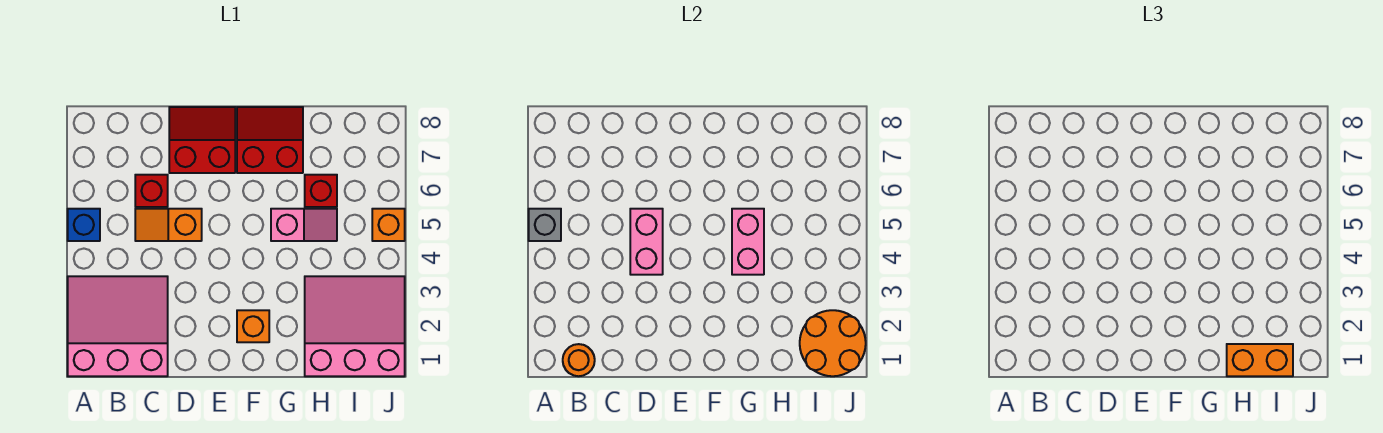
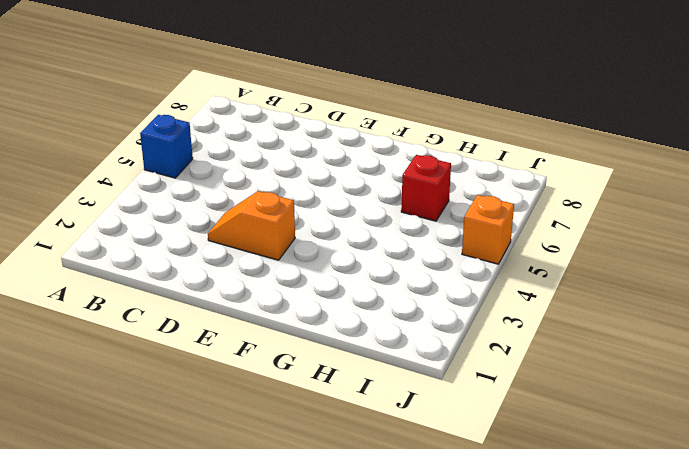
orange slope D3:E3 level 1 top E -> orange slope C5:D5 level 1 top D
none -> pink slope A1:C3 level 1 top 1
none -> red brick C6 level 1
none -> red slope D7:E8 level 1 top 7

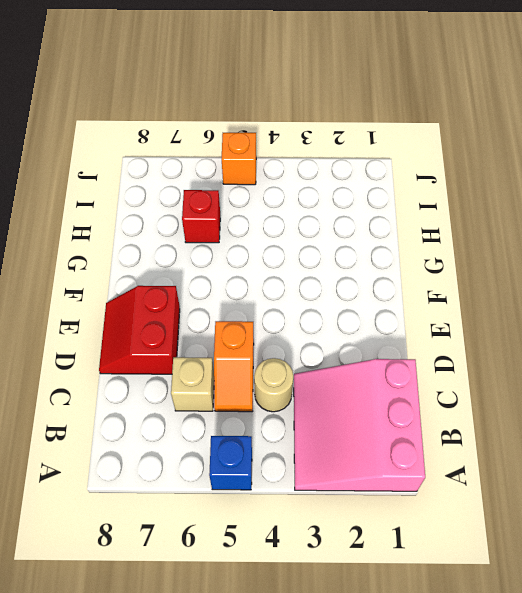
tan round brick C4 level 1 -> none
tan brick C6 level 1 -> red brick C6 level 1
none -> orange brick F2 level 1
none -> red slope F7:G8 level 1 top 7
none -> pink slope G5:H5 level 1 top G

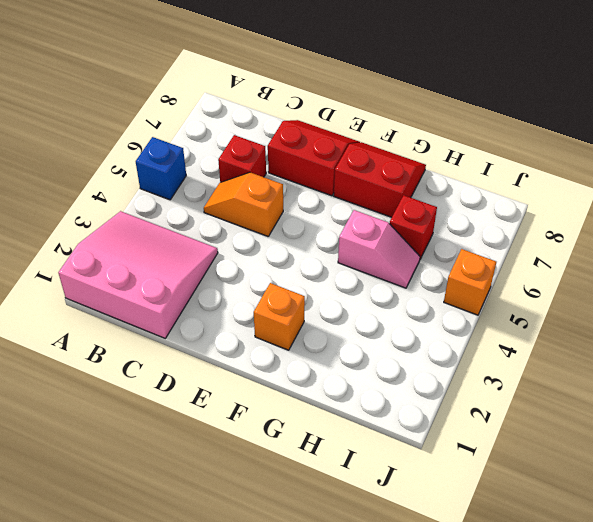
none -> pink slope H1:J3 level 1 top 1
none -> grey brick A5 level 2
none -> orange round brick B1 level 2

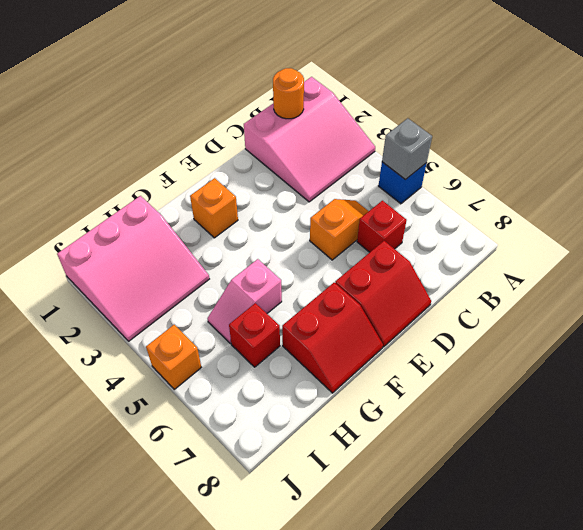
none -> pink brick D4:D5 level 2
none -> pink brick G4:G5 level 2
none -> orange round brick I1:J2 level 2

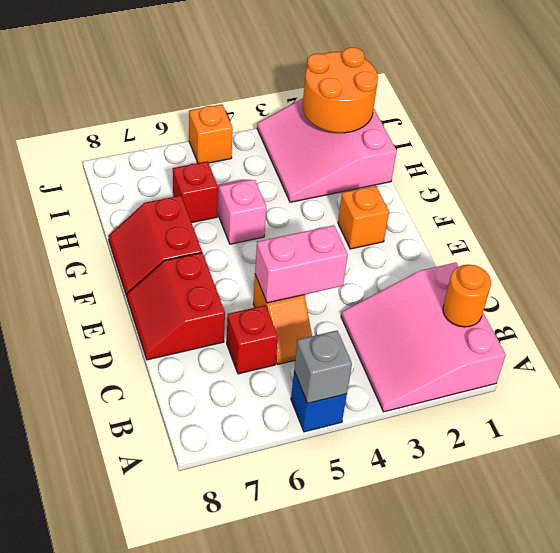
none -> pink brick G4:G5 level 2
none -> orange brick H1:I1 level 3

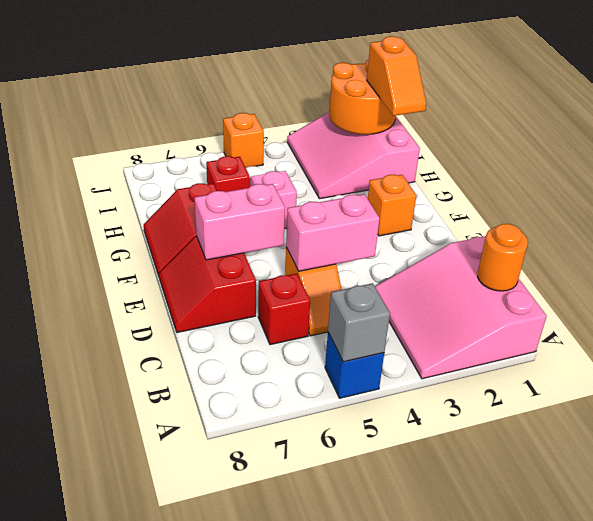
pink brick E6:E7 level 2 -> pink brick G4:G5 level 2
orange slope H1:I1 level 3 top I -> orange brick H1:I1 level 3

